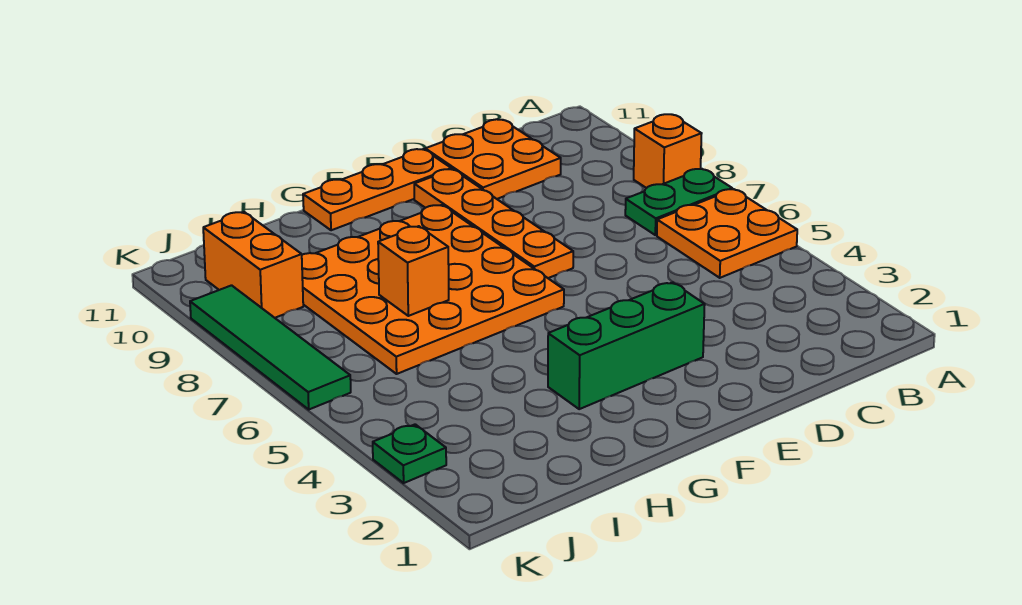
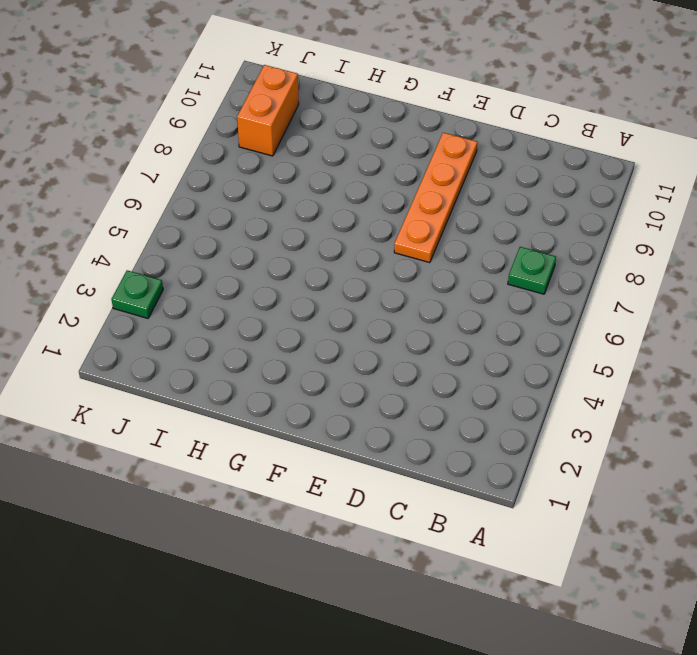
green plate B7 level 1 -> green plate A7:B7 level 1
none -> orange plate A5:B6 level 1
none -> orange brick A8 level 1
none -> orange plate C10:D11 level 1

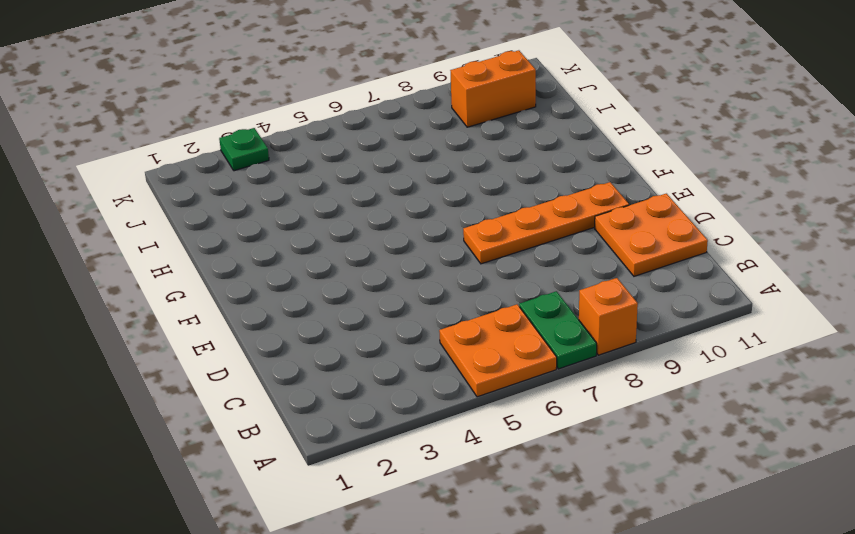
none -> green brick E3:G3 level 1
none -> orange plate E11:G11 level 1
none -> orange plate F6:I9 level 1

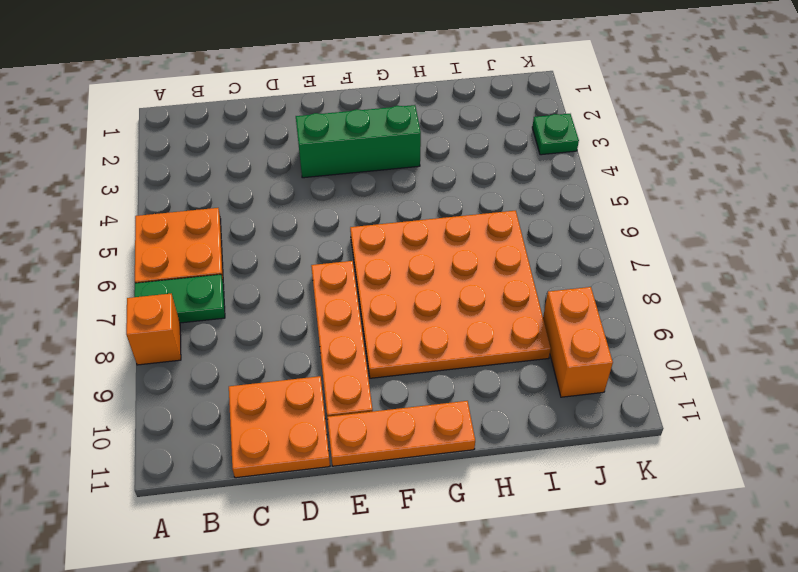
none -> green tile K6:K9 level 1
none -> orange brick H7 level 2

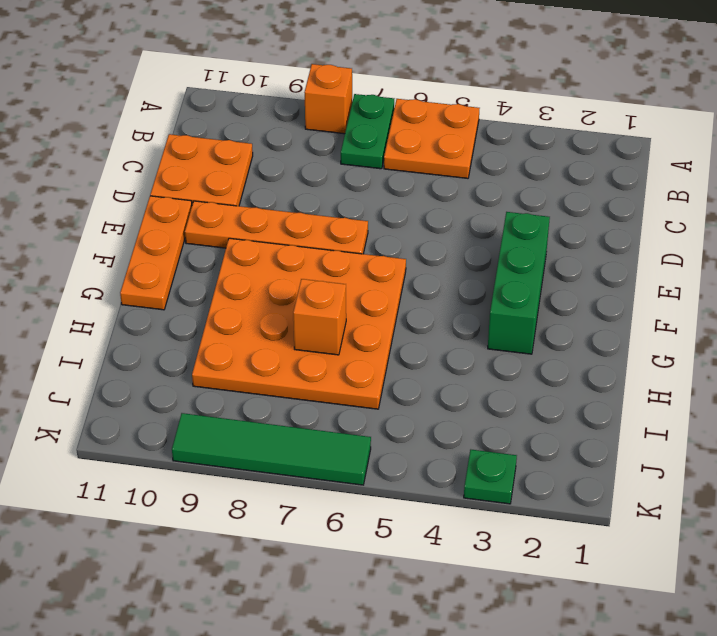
none -> orange brick J9:J10 level 1

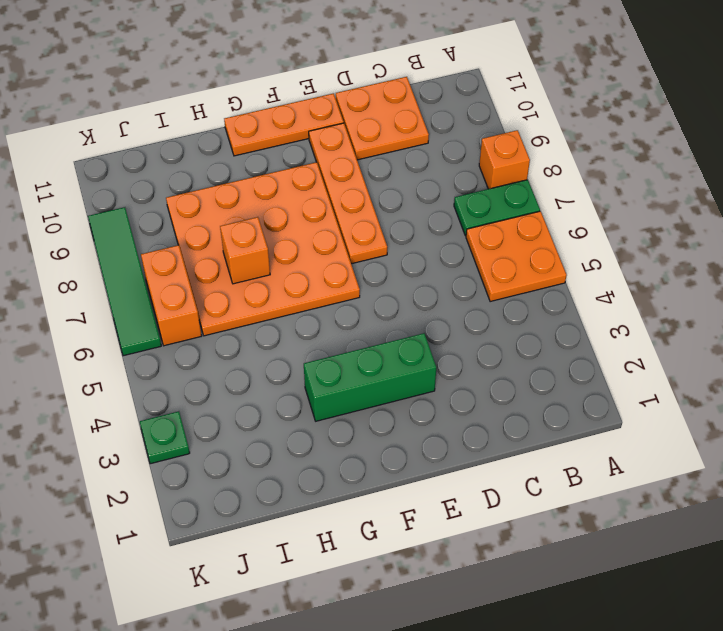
orange brick J6:J7 level 1 -> orange brick J9:J10 level 1

